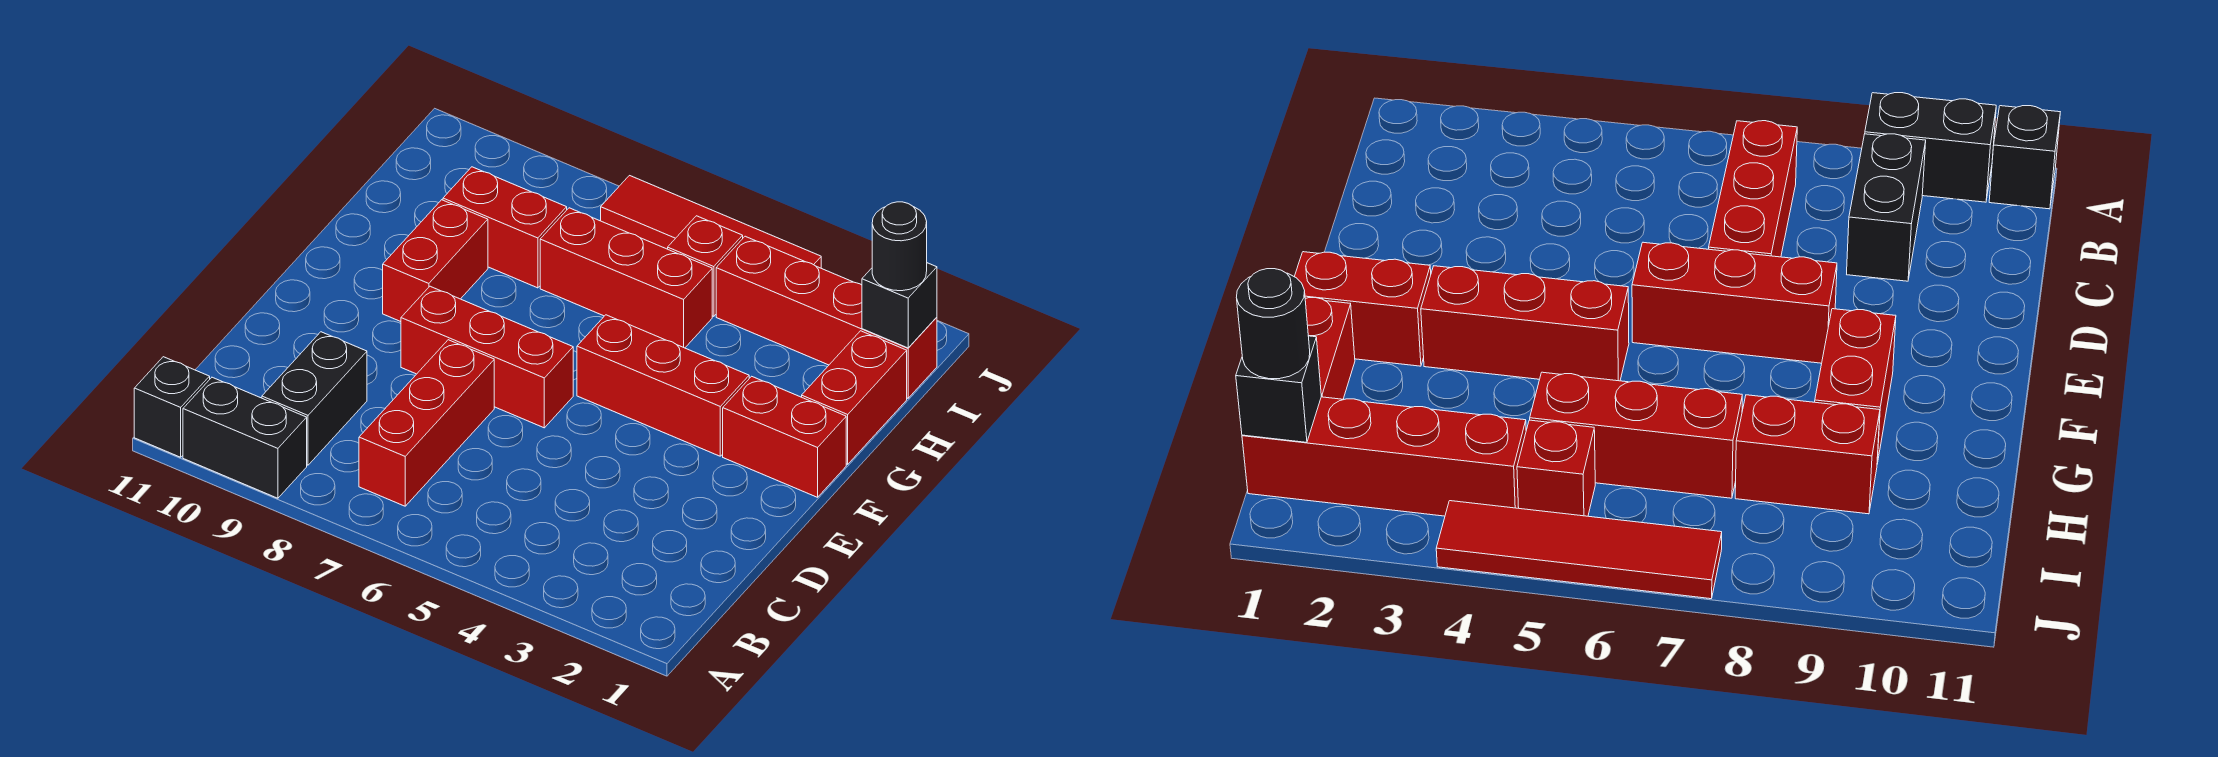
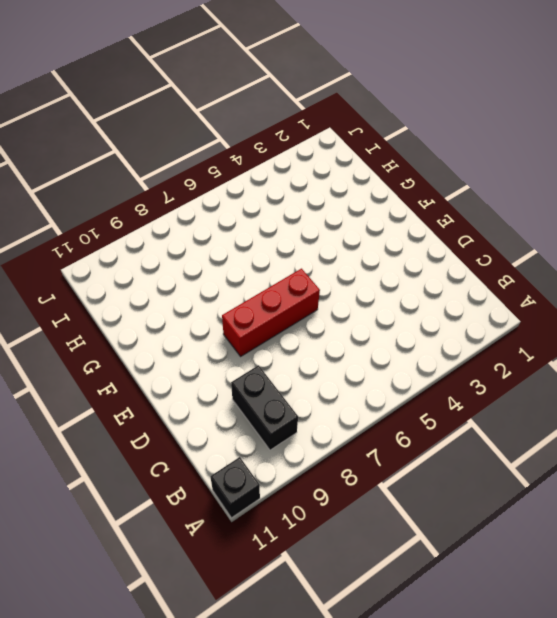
none -> black brick A9:A10 level 1
none -> red brick B7:D7 level 1
none -> red brick F1:F2 level 1

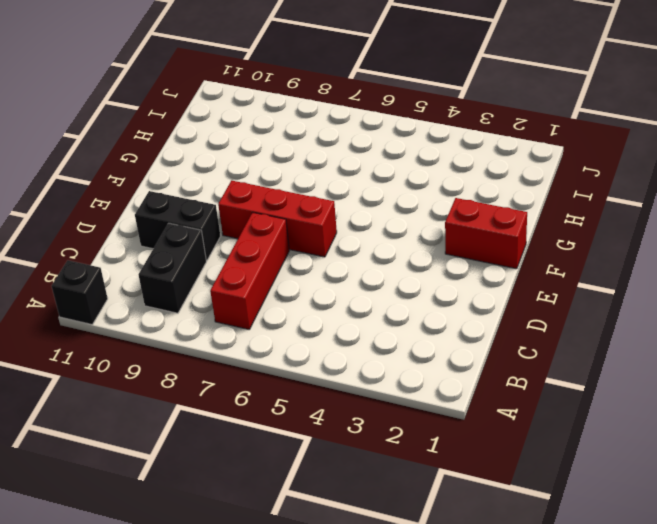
black brick D9:D10 level 1 -> black brick A9:A10 level 1
none -> red brick F3:F5 level 1
none -> red brick F9:G9 level 1
none -> red brick G1:H1 level 1

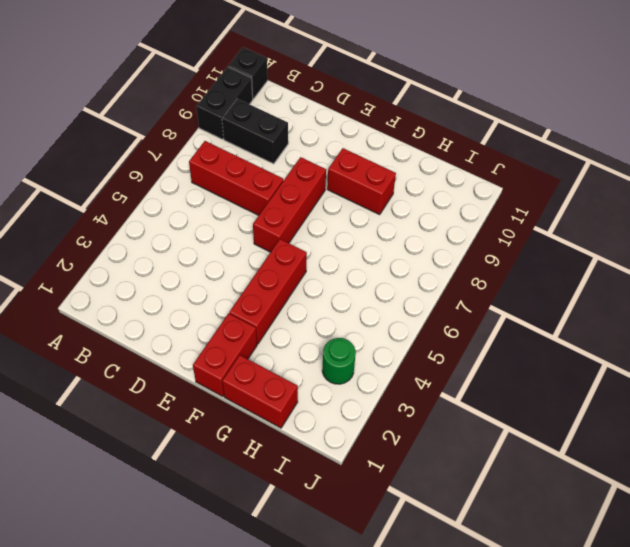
green round brick I3 level 1 -> red brick I1:I4 level 1
none -> red brick H5:H7 level 1
none -> red brick H8:H9 level 1
none -> red brick I5 level 1

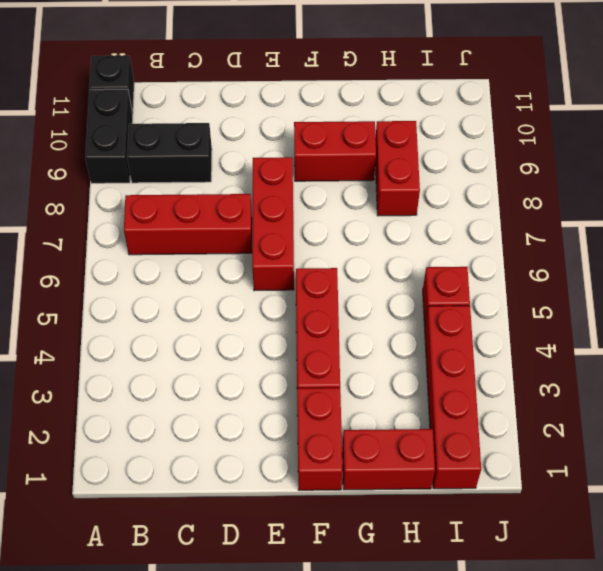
none -> red brick H5:H7 level 1
none -> red tile J4:J7 level 1
none -> black brick I1 level 2

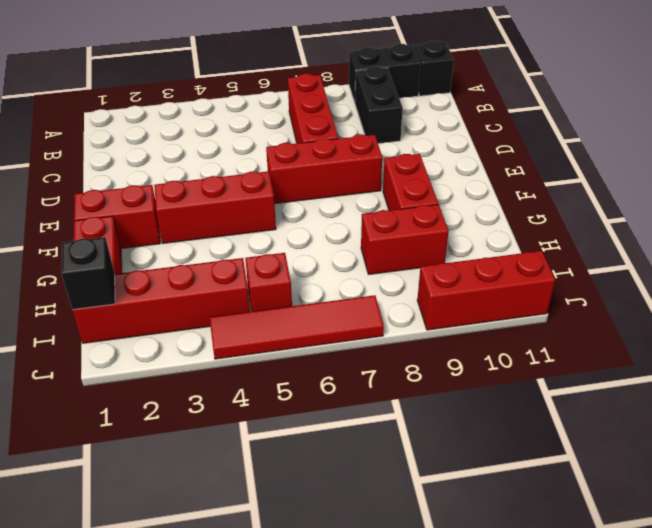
red brick J9:J11 level 1 -> red brick H5:H7 level 1
none -> black round brick I1 level 3

